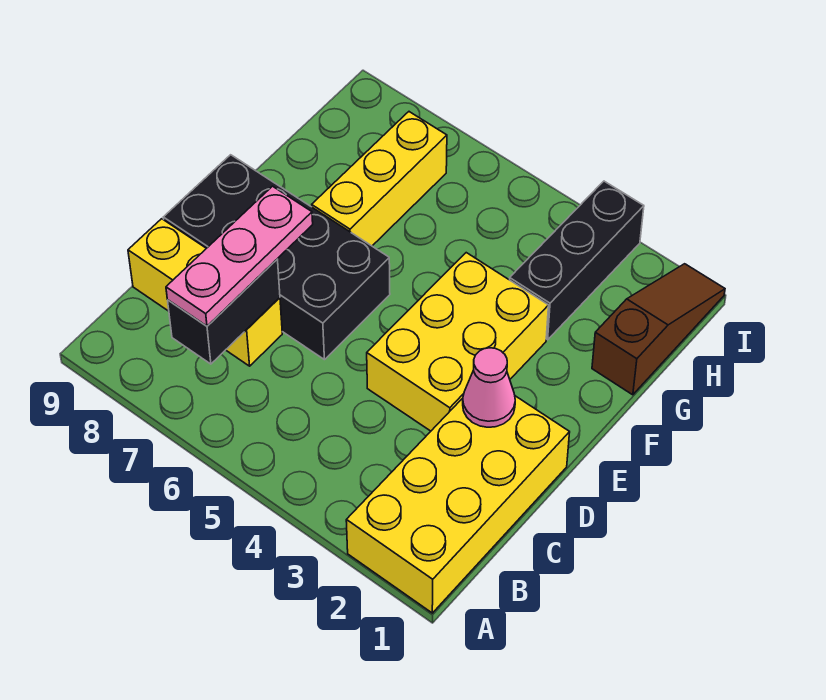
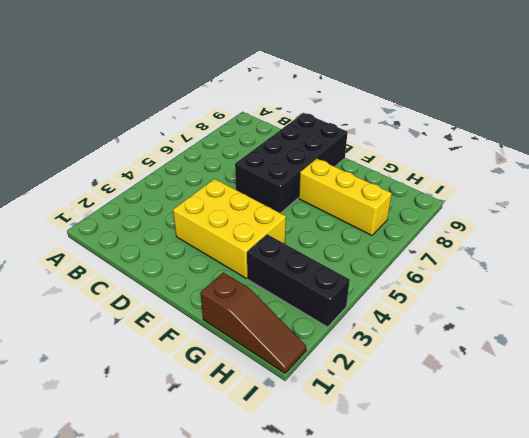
none -> yellow brick A1:D2 level 1
none -> yellow brick C7:C9 level 1

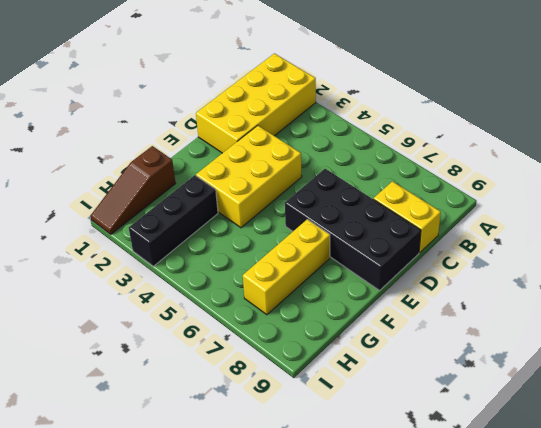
yellow brick C8:C9 level 1 -> yellow brick C7:C9 level 1
none -> black brick B7:C7 level 2
none -> pink cone D2 level 2

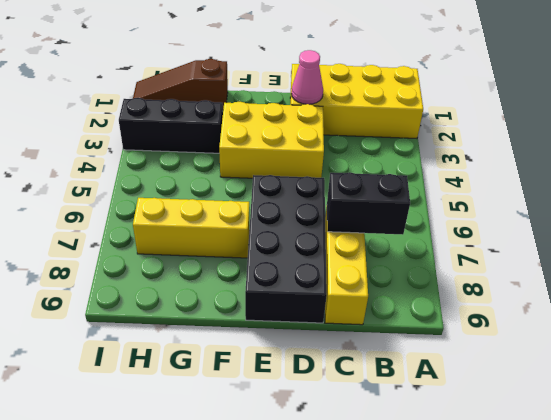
none -> pink plate B7:D7 level 3

